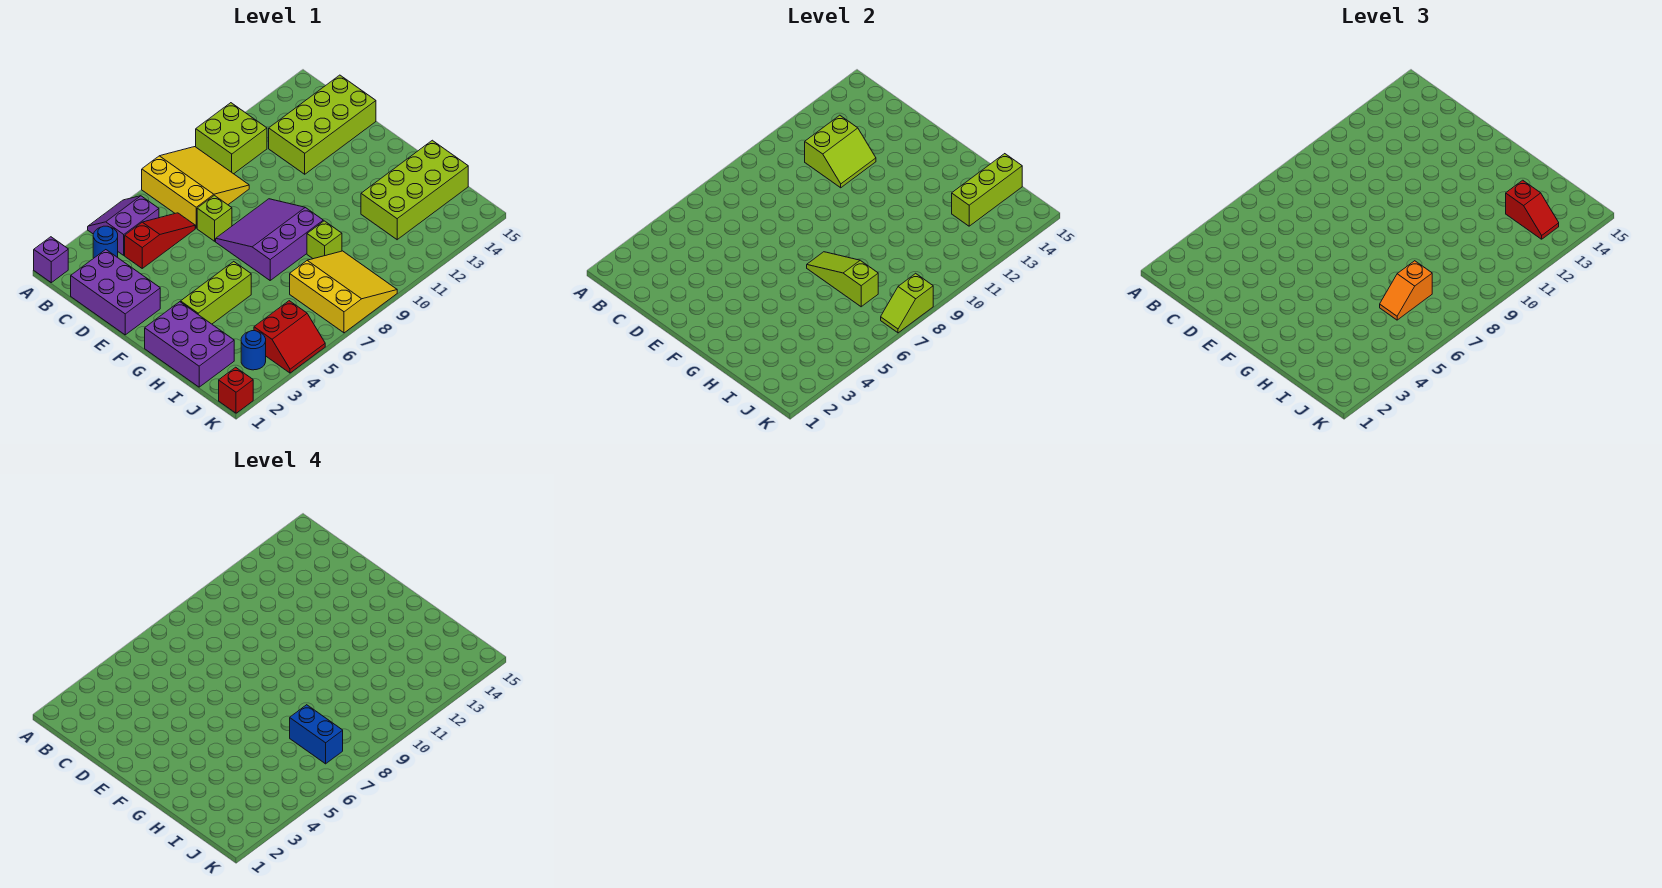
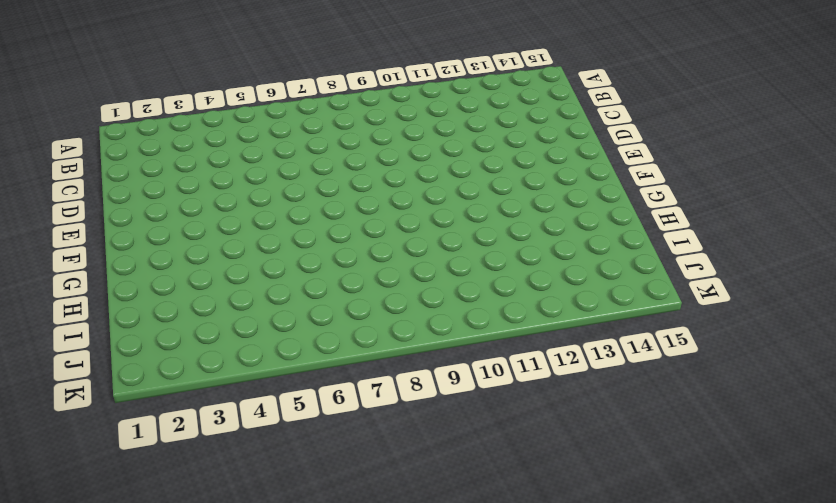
none -> purple brick A1 level 1
none -> purple slope A4:B5 level 1 top B
none -> yellow slope A7:C9 level 1 top 7

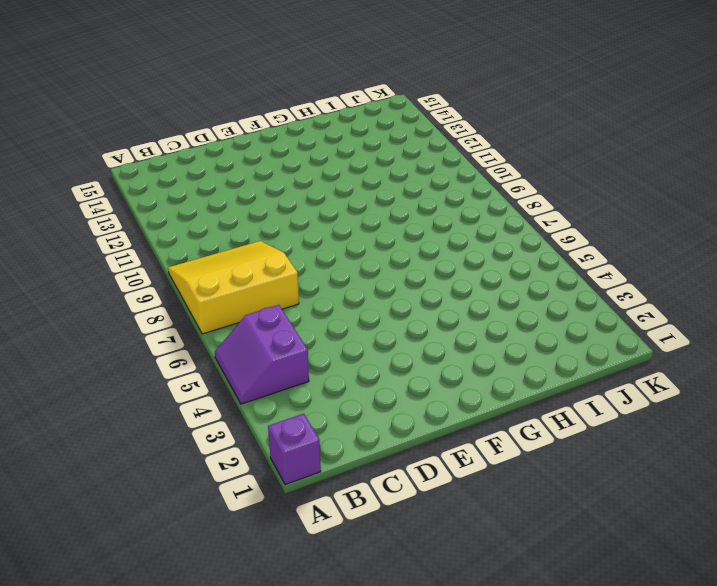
none -> lime brick A10:B11 level 1
none -> blue round brick B3 level 1
none -> purple brick C1:E2 level 1

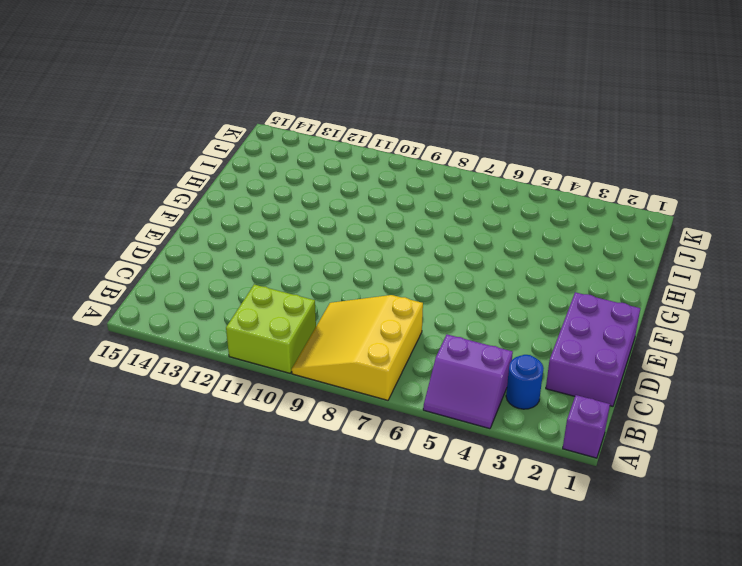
none -> red slope C4:C6 level 1 top 4
none -> lime brick C12:D15 level 1
none -> lime brick D7 level 1

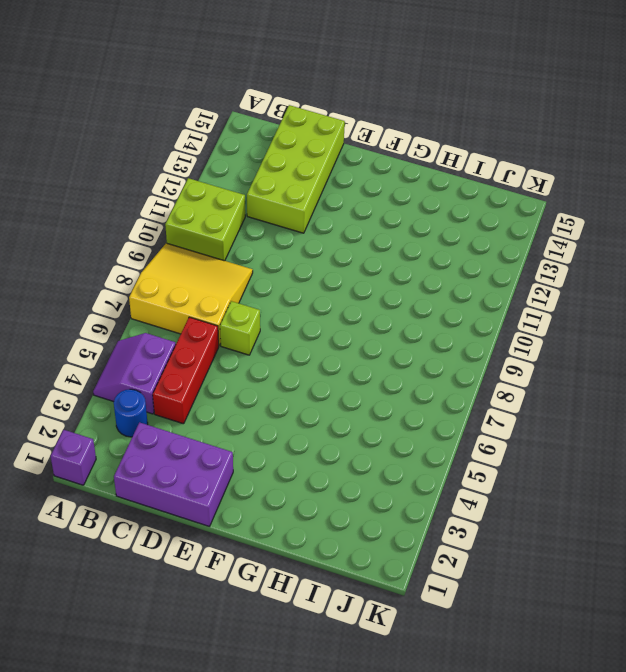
red brick C4:C6 level 1 -> red slope C4:C6 level 1 top 4
none -> purple slope E7:G9 level 1 top G
none -> purple brick G1:I2 level 1
none -> lime brick G3:G5 level 1

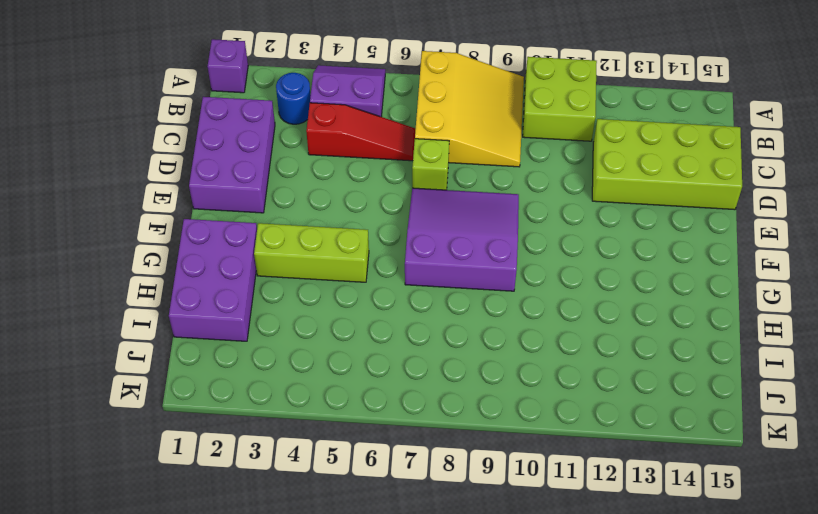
none -> lime brick H9 level 1
none -> lime brick H12:I15 level 1
none -> yellow slope I7:K9 level 1 top 7

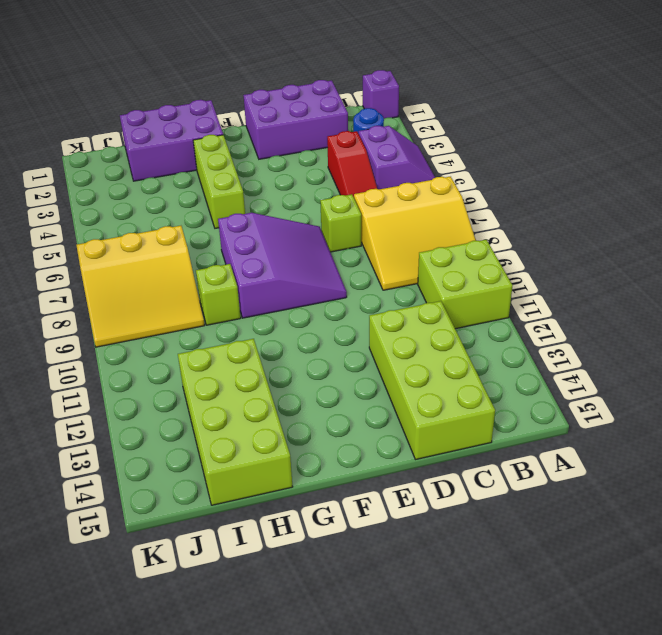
none -> blue round brick J3 level 1
none -> red slope J4:K5 level 1 top J
none -> red brick K1 level 1

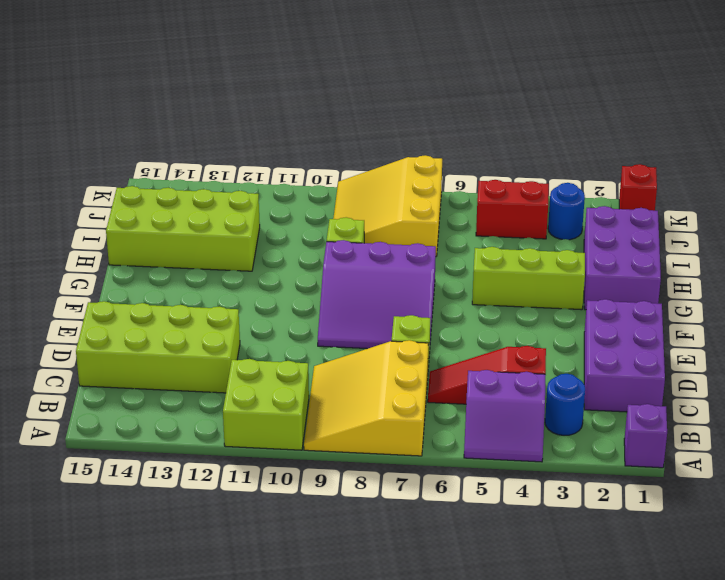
none -> lime slope C11:D12 level 2 top C
none -> lime slope G7:I7 level 2 top I
none -> lime brick I13:I15 level 2

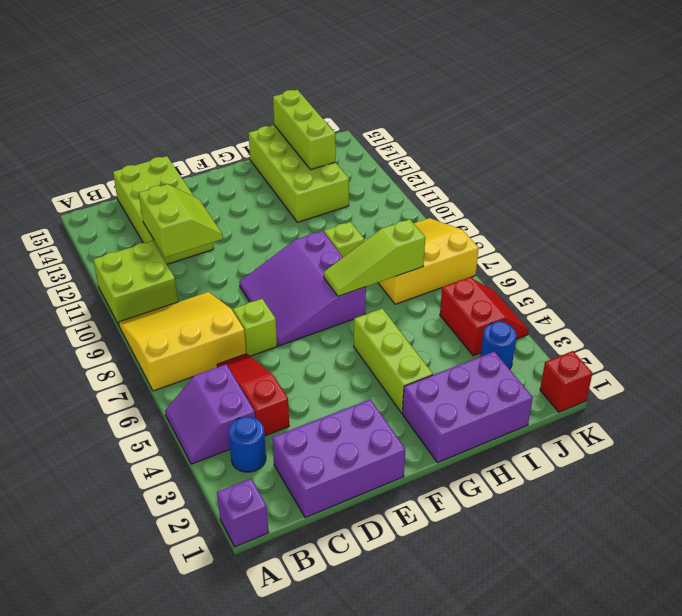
none -> lime slope K7:K8 level 2 top 8
none -> orange slope I6:I7 level 3 top 7
none -> red slope I13:J13 level 3 top I

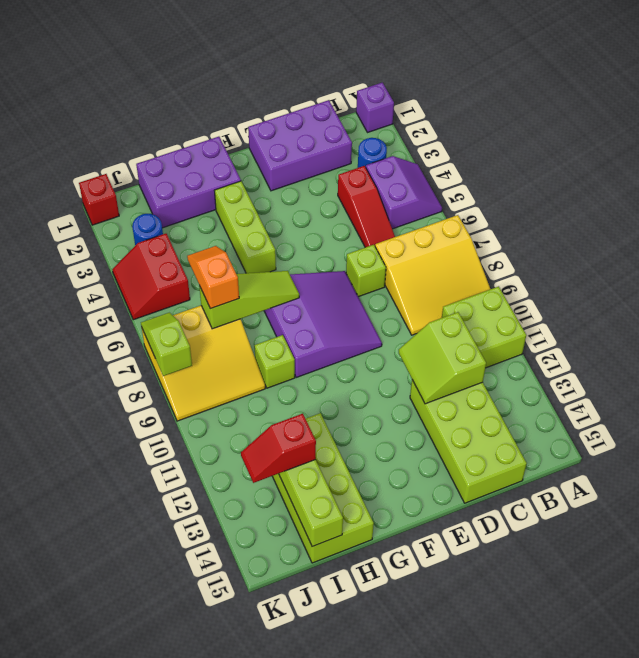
none -> blue brick I7:J7 level 4

